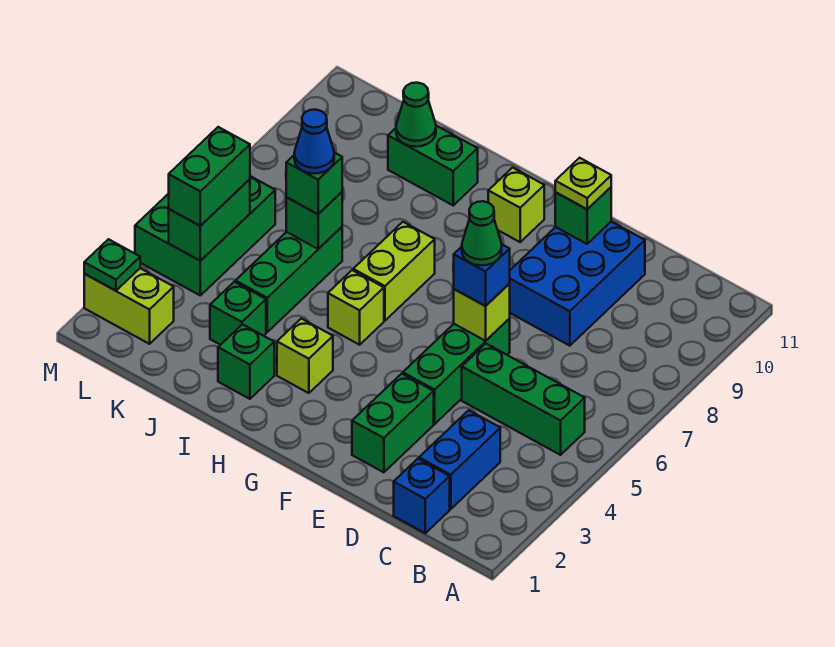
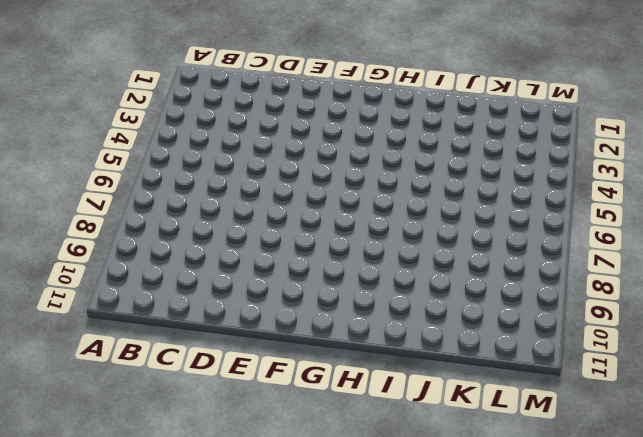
none -> green brick B5:D5 level 1
none -> blue brick C1 level 1
none -> blue brick C2:C3 level 1

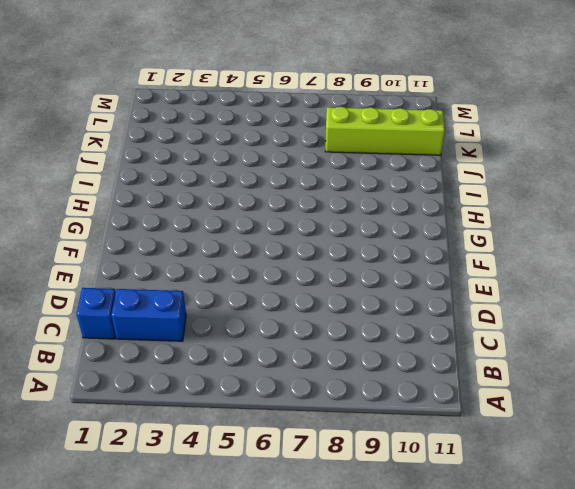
lime brick K8:K11 level 1 -> none
none -> green brick B5:D5 level 1
none -> blue brick D8:E10 level 1
none -> green brick E2:E3 level 1

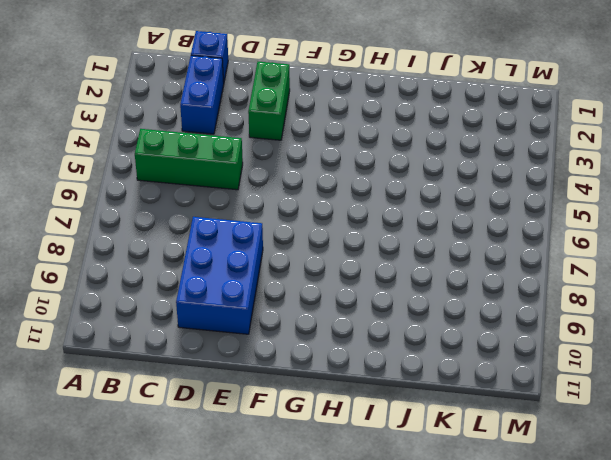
none -> green brick E4:E6 level 1
none -> lime brick G10 level 1
none -> lime brick H3 level 1

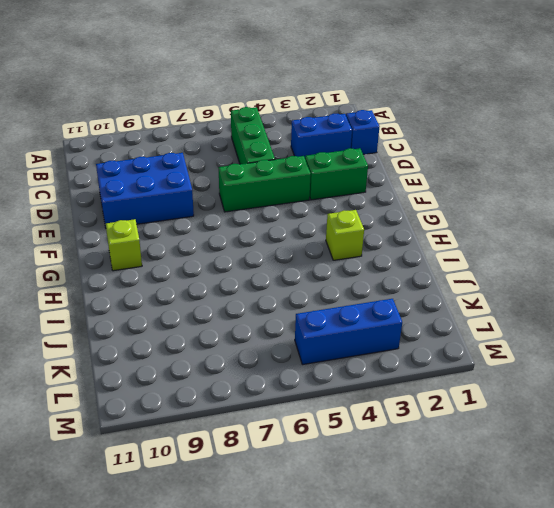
blue brick L3:L5 level 1 -> green brick L4:M6 level 1
none -> lime brick H5 level 1
none -> lime brick H6:H7 level 1
none -> green brick I2 level 1

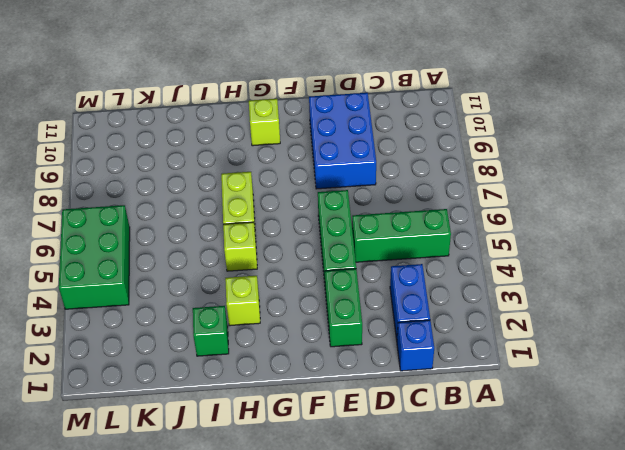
none -> green brick I10:J10 level 1
none -> green brick J3 level 1
none -> green brick J4:J6 level 1

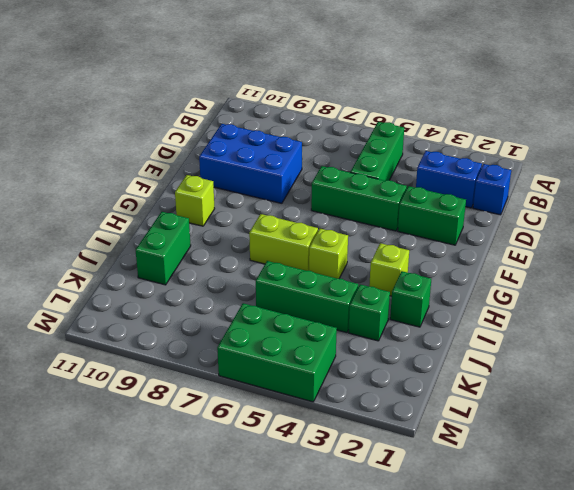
none -> lime brick L2:M2 level 1
none -> lime brick E6 level 2
none -> green brick E10 level 2

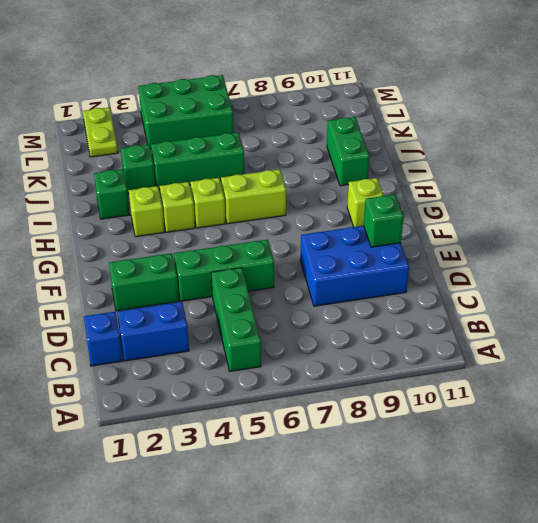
lime brick H4 level 1 -> lime brick E6 level 2
lime plate L2:M2 level 1 -> lime brick L2:M2 level 1
none -> green brick J6 level 2
none -> green cone J10 level 2
none -> green brick L4:L5 level 2

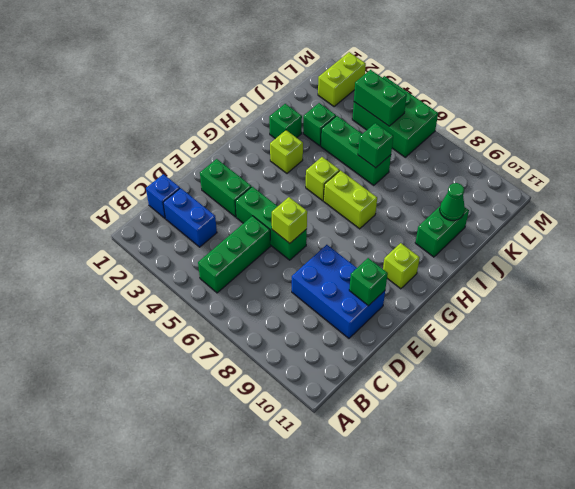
none -> green plate M2 level 2
none -> blue brick E6 level 3
none -> lime plate E10 level 3

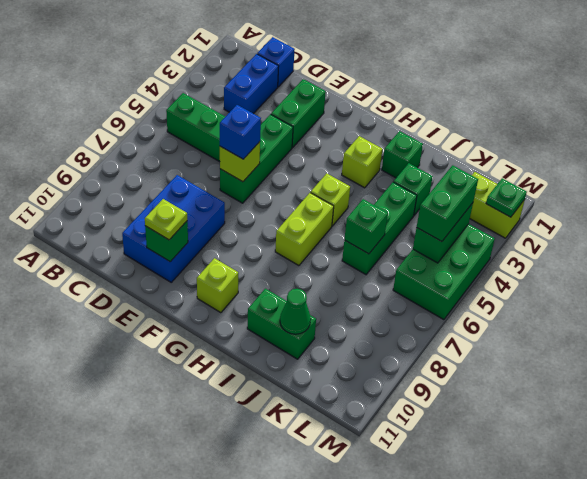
none -> green brick J6 level 3
none -> green cone E6 level 4
none -> blue cone J6 level 4

